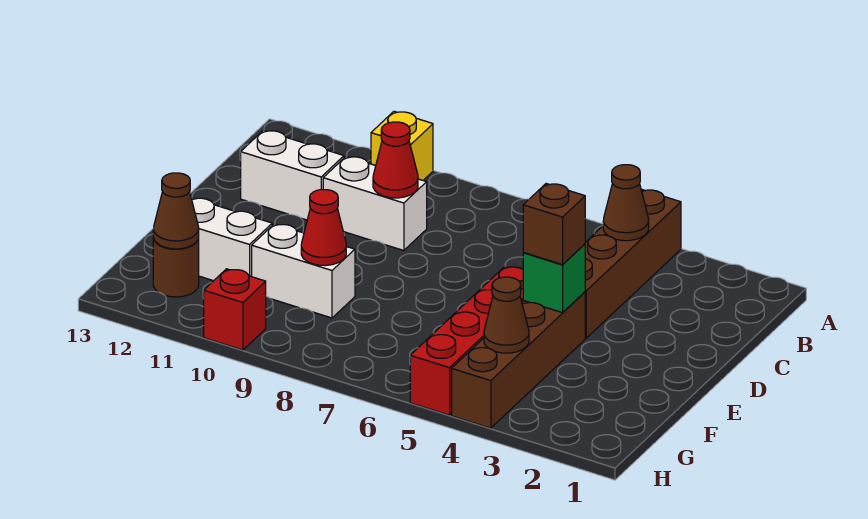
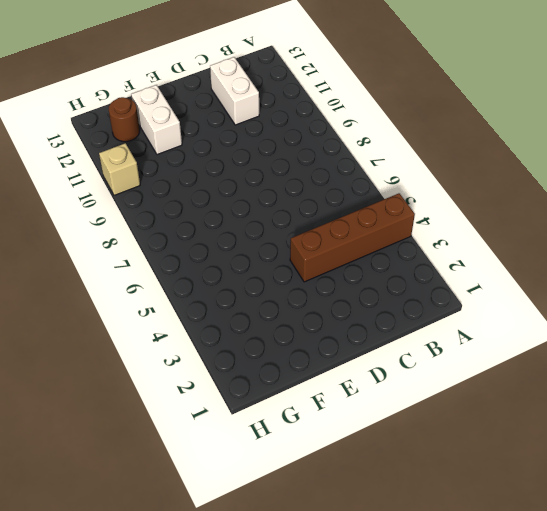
tan brick H10 level 1 -> red brick H10 level 1
none -> yellow brick A10 level 1
none -> white brick C9:C10 level 1
none -> brown brick E4:H4 level 1

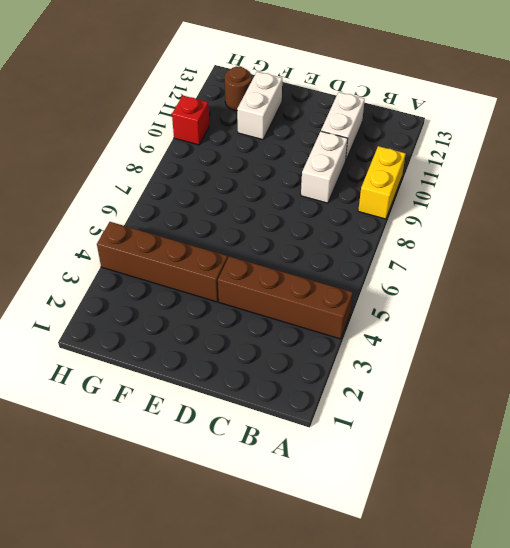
yellow brick A9:A10 level 1 -> yellow brick A10 level 1
none -> red brick E5:H5 level 1
none -> white brick F9:F10 level 1
none -> brown cone B4 level 2

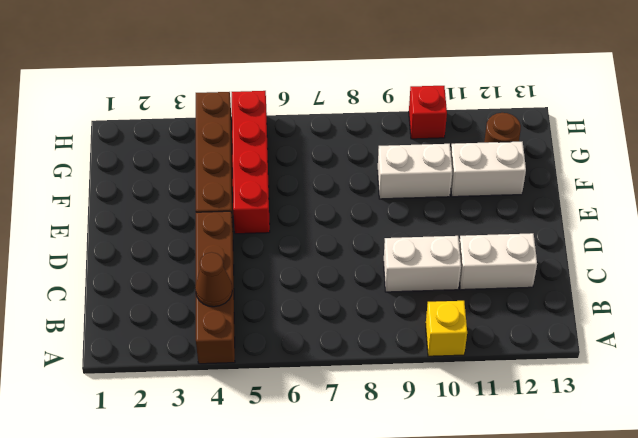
none -> red cone C9 level 2
none -> green brick E4 level 2
none -> red cone F9 level 2

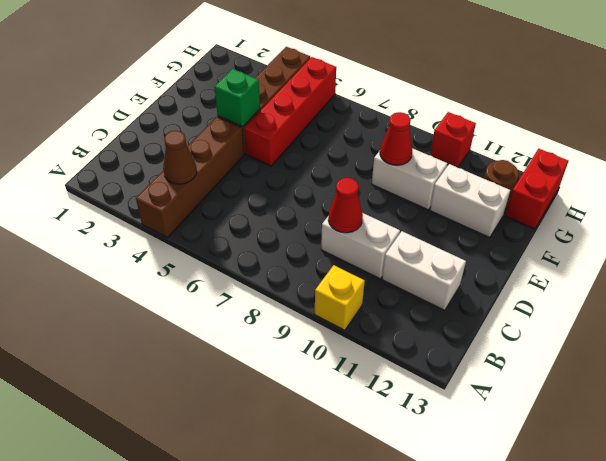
red brick G13:H13 level 1 -> none
none -> brown cone G4 level 2
none -> brown cone G12 level 2
none -> brown brick E4 level 3

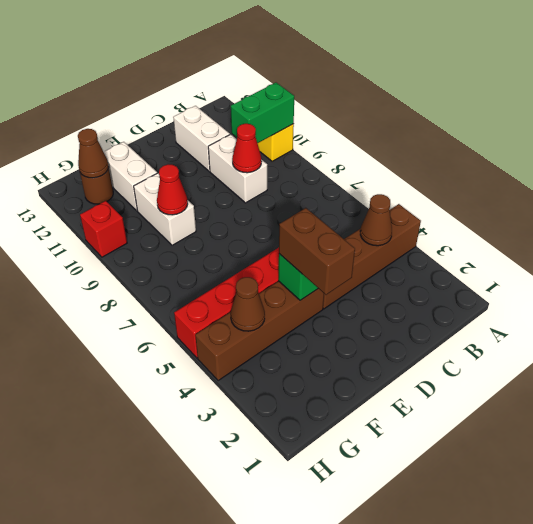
green brick A10:B10 level 2 -> none
brown brick E3:E4 level 3 -> brown brick E4 level 3

